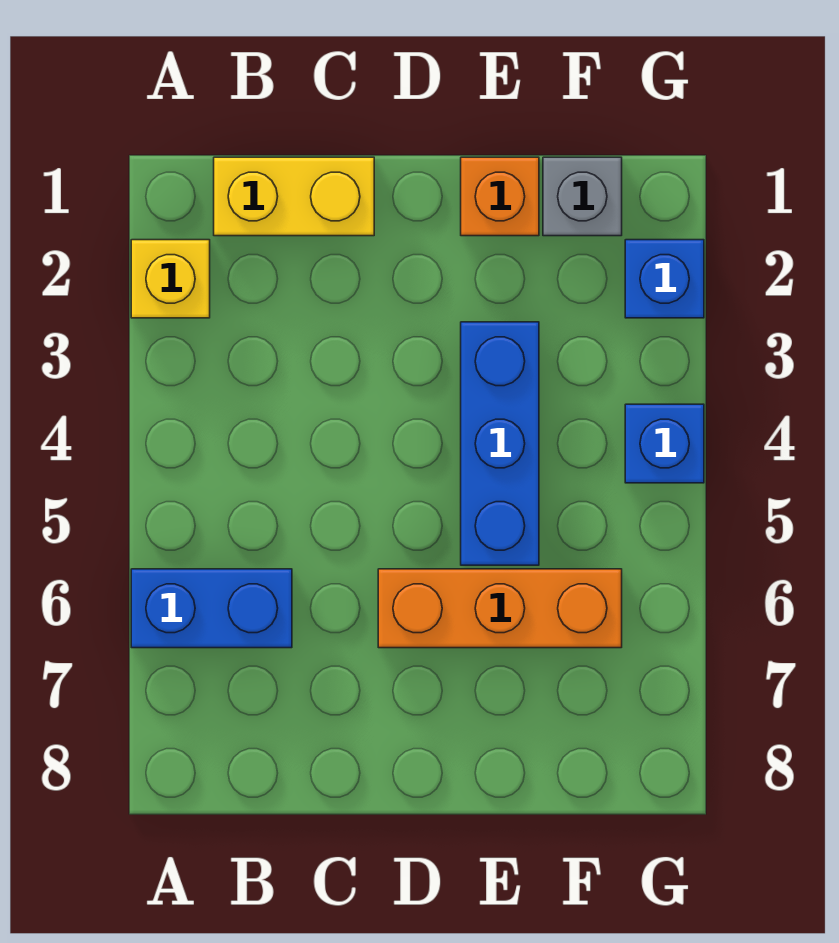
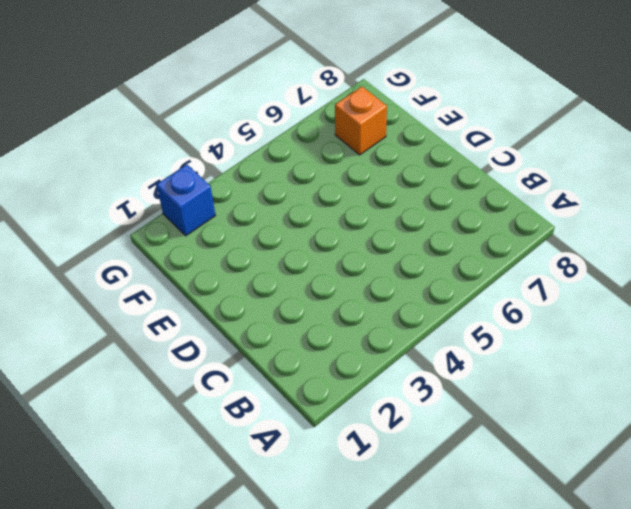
orange brick F7 level 1 -> orange brick E1 level 1
none -> yellow brick A2 level 1
none -> blue brick A6:B6 level 1

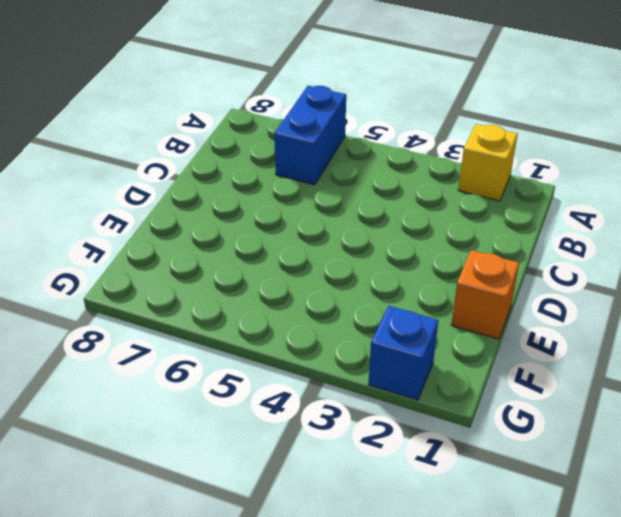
none -> yellow brick B1:C1 level 1
none -> orange brick D6:F6 level 1

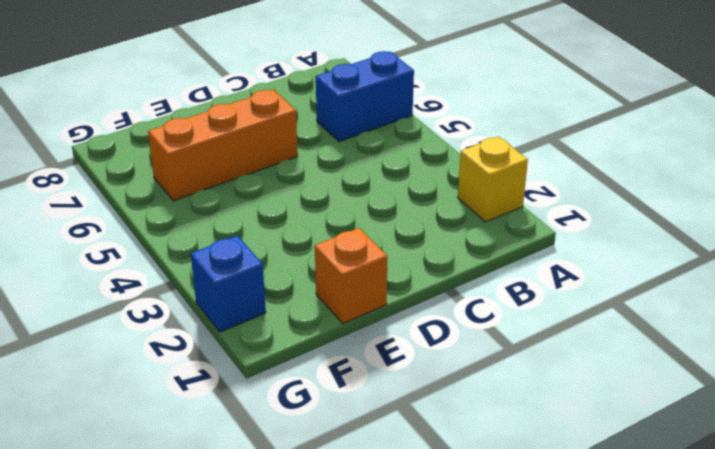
none -> yellow brick B1:C1 level 1
none -> blue brick E3:E5 level 1

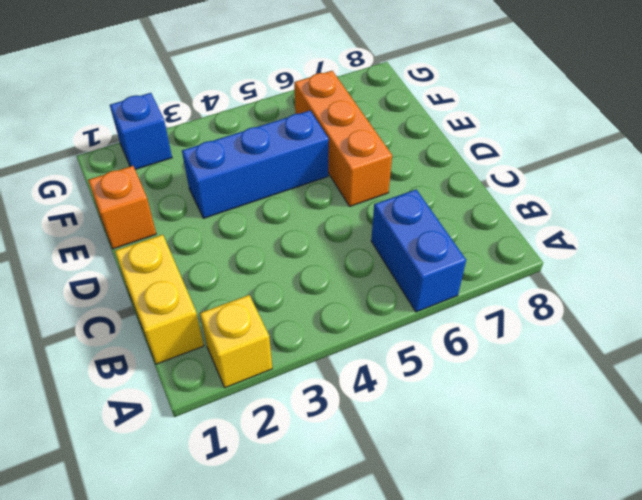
none -> grey brick F1 level 1
none -> blue brick G4 level 1

